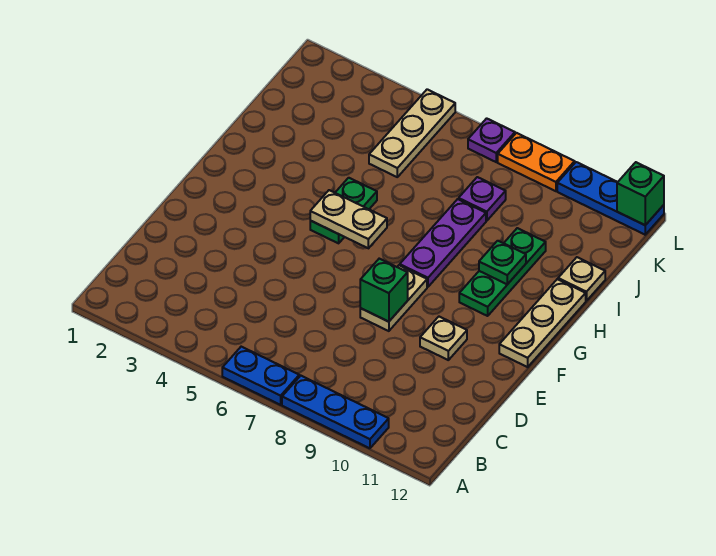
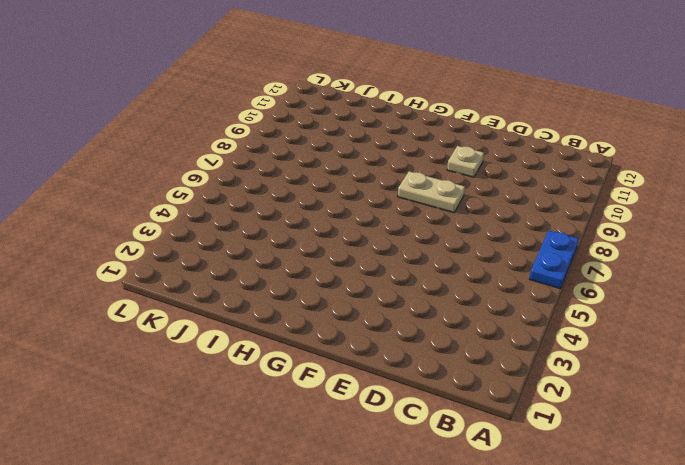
none -> blue plate A8:A10 level 1
none -> tan plate F12:H12 level 1
none -> green plate G5:H5 level 1

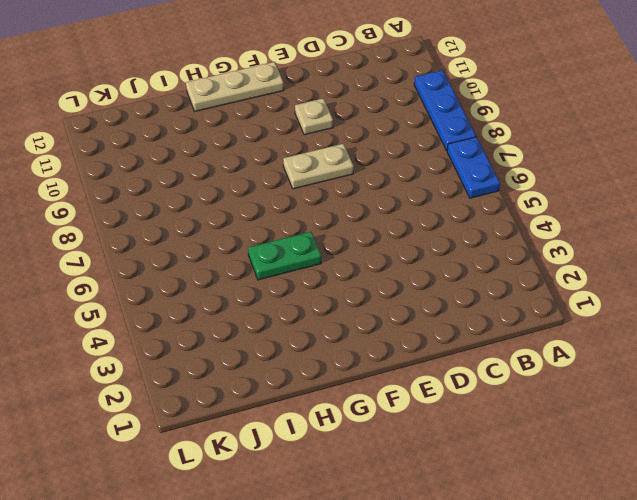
none -> purple plate G8:I8 level 1
none -> green plate G10:I10 level 1
none -> tan plate I12 level 1

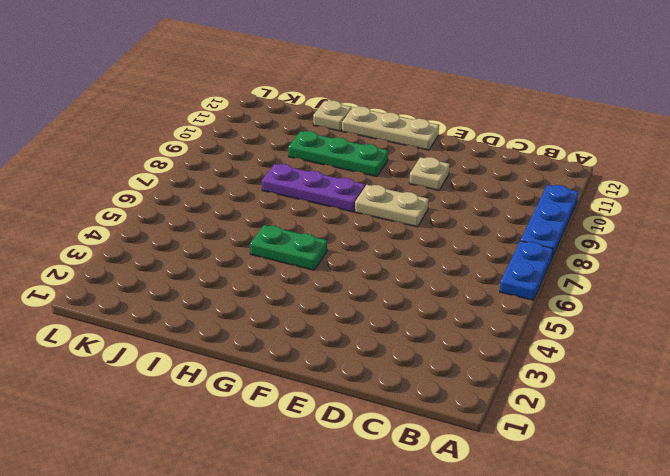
none -> tan plate J5:L5 level 1
none -> purple plate J8 level 1
none -> purple plate L7 level 1

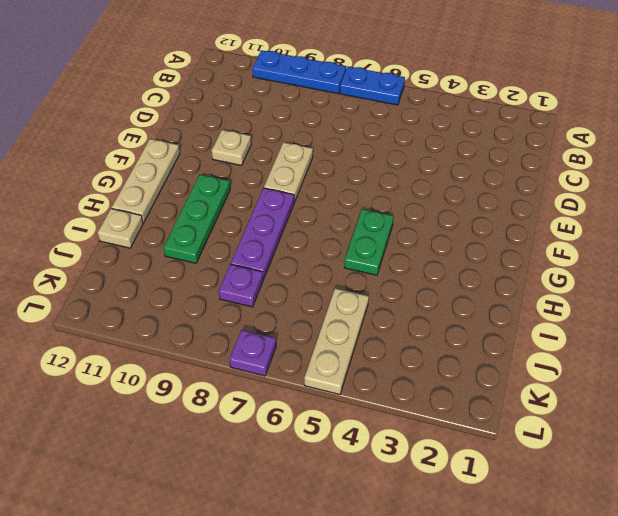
none -> orange plate L8:L9 level 1
none -> blue plate L10:L12 level 1
none -> green brick E8 level 2

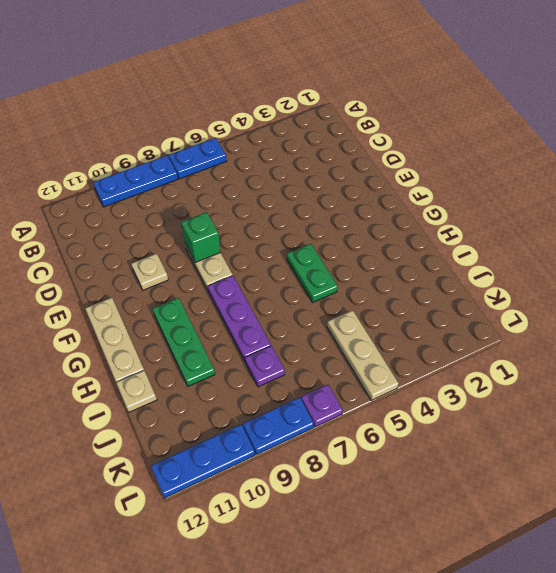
blue plate L8:L9 level 1 -> orange plate L8:L9 level 1
none -> tan plate G5:G6 level 2
none -> green plate H10 level 2
none -> green brick L12 level 2

